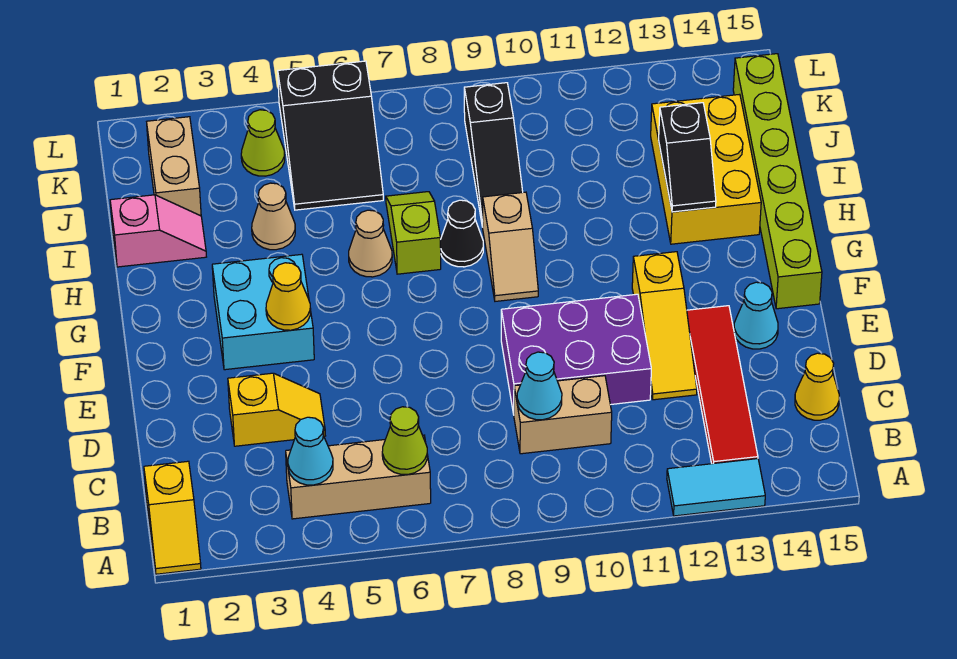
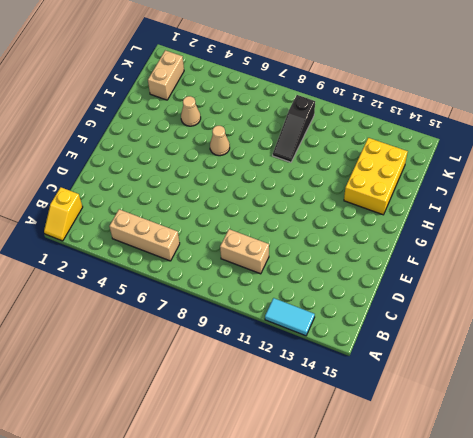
none -> red tile B13:E13 level 1
none -> yellow cone C15 level 1
none -> yellow slope D3:D4 level 1 top 3

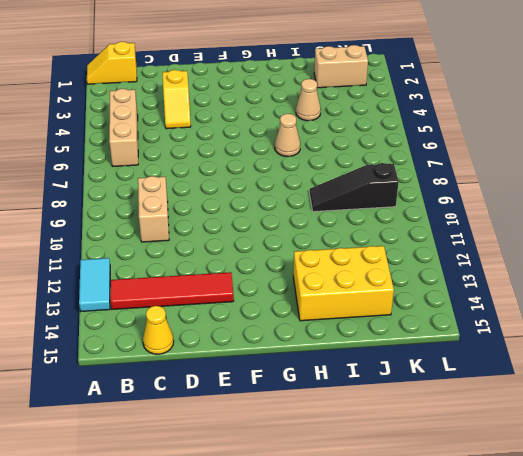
none -> purple brick D9:E11 level 1
none -> yellow slope D12:F12 level 1 top F
none -> cyan cone E14 level 1

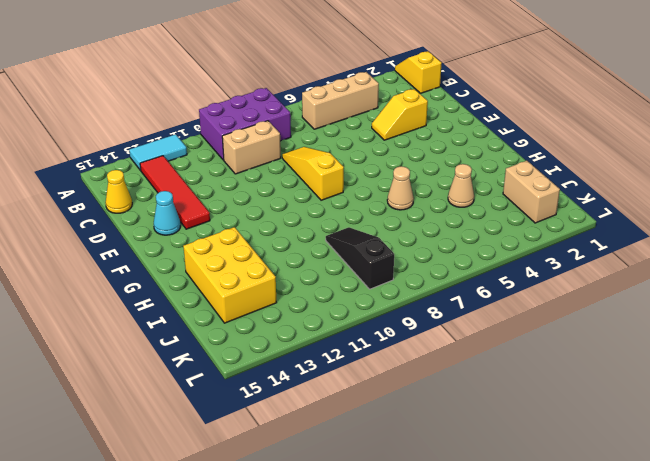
purple brick A8:B10 level 1 -> purple brick D9:E11 level 1
yellow slope D8:F8 level 1 top F -> yellow slope D12:F12 level 1 top F
none -> cyan brick F3:G4 level 1
none -> lime brick F15:K15 level 1
none -> tan slope G9:H9 level 1 top H

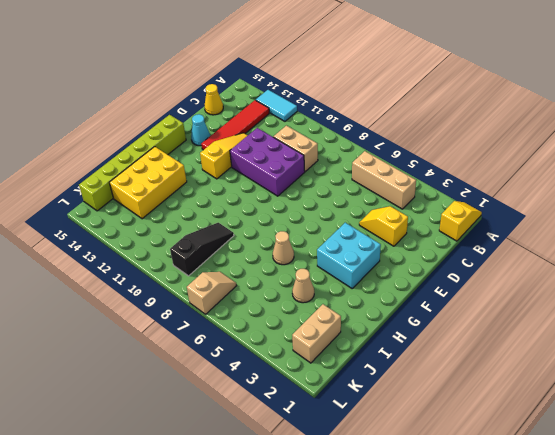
tan slope K7:L7 level 1 top L -> tan slope G9:H9 level 1 top H
none -> lime slope H7:I7 level 1 top H
none -> black cone H8 level 1
none -> pink slope I1:I2 level 1 top 1

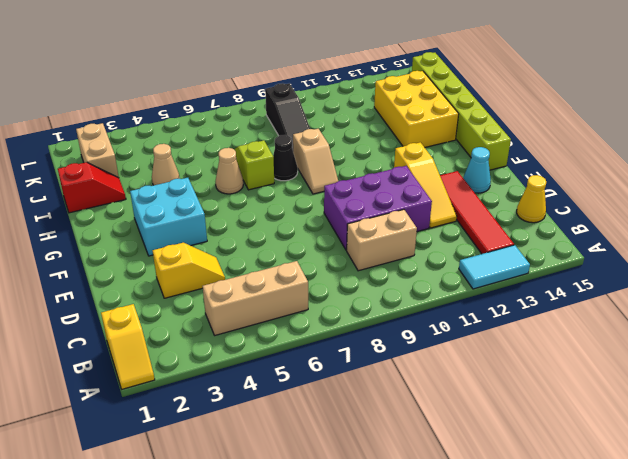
red slope I1:I2 level 1 top 1 -> pink slope I1:I2 level 1 top 1
none -> black slope J5:L6 level 1 top L
none -> lime cone K4 level 1
none -> cyan cone B4 level 2

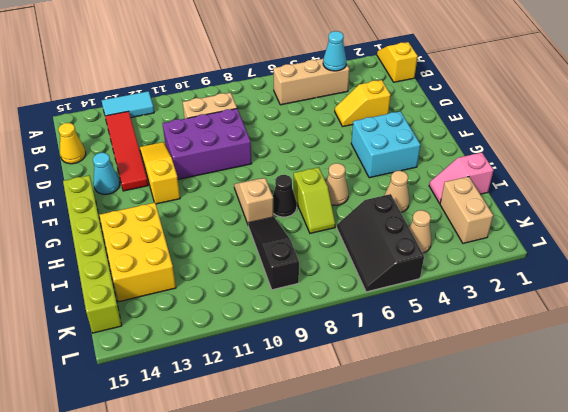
black slope J5:L6 level 1 top 5 -> black slope J5:L6 level 1 top L
tan cone K4 level 1 -> lime cone K4 level 1
none -> lime cone B6 level 2
none -> cyan cone C9 level 2
none -> yellow cone F4 level 2

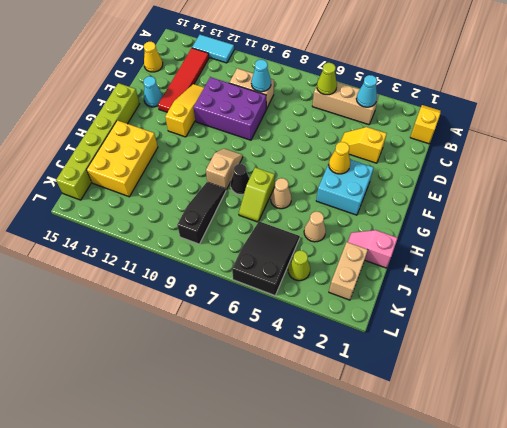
none -> black slope H13:I13 level 2 top I

